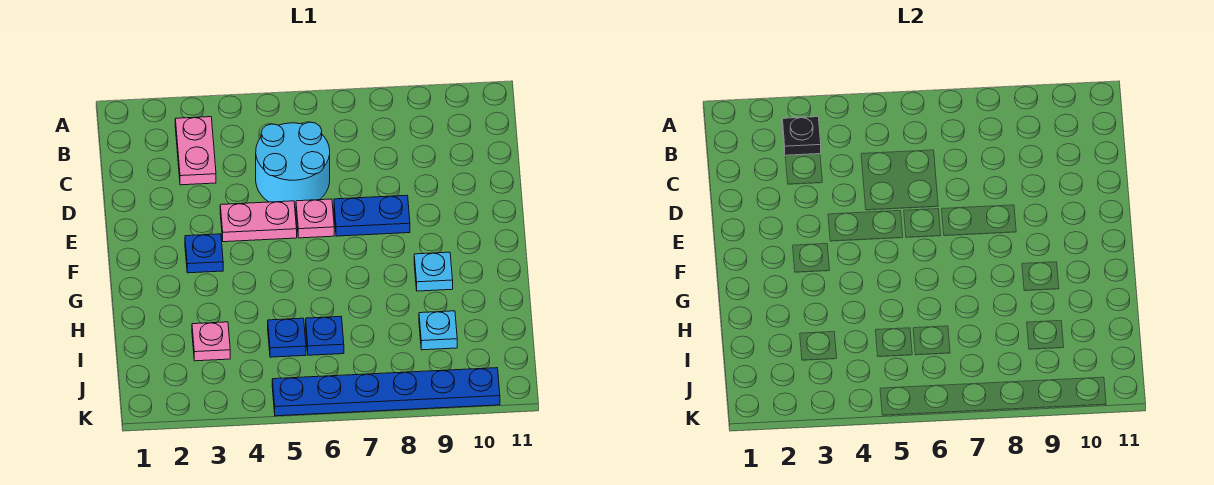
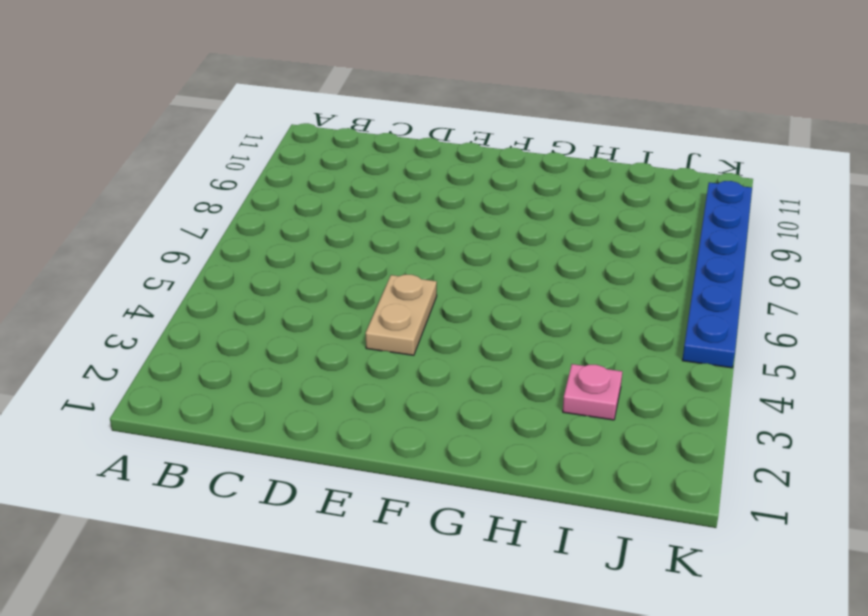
tan plate E4:E5 level 1 -> pink plate E4:E5 level 1
none -> pink plate B3:C3 level 1
none -> cyan round brick C5:D6 level 1
none -> pink plate E6 level 1

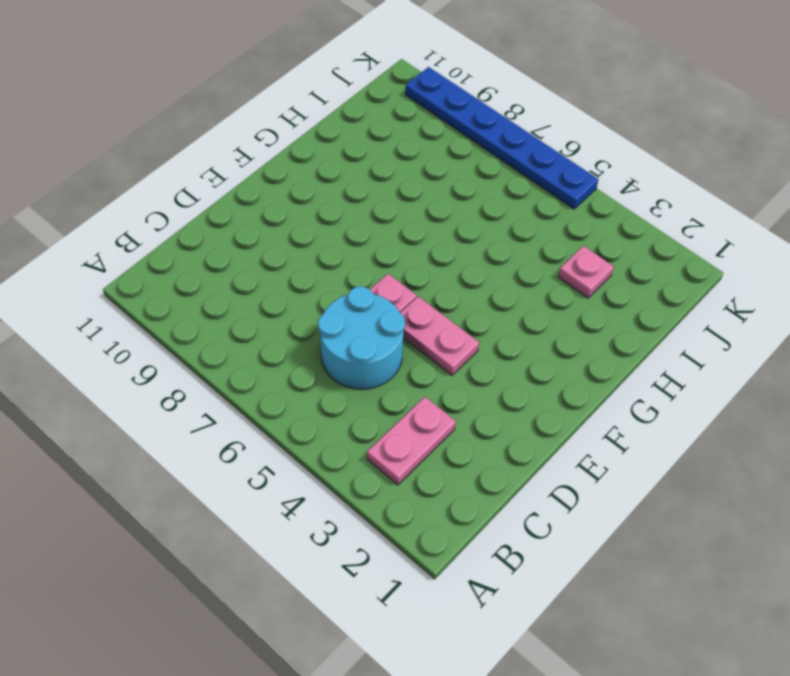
none -> blue plate E7:E8 level 1
none -> blue plate F3 level 1
none -> cyan plate G9 level 1

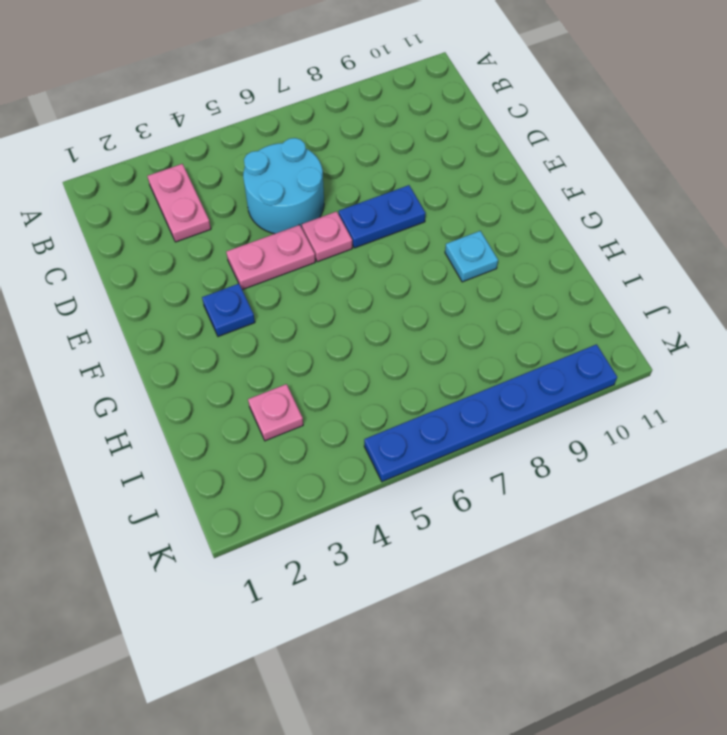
none -> blue plate I5 level 1
none -> blue plate I6 level 1
none -> cyan plate I9 level 1

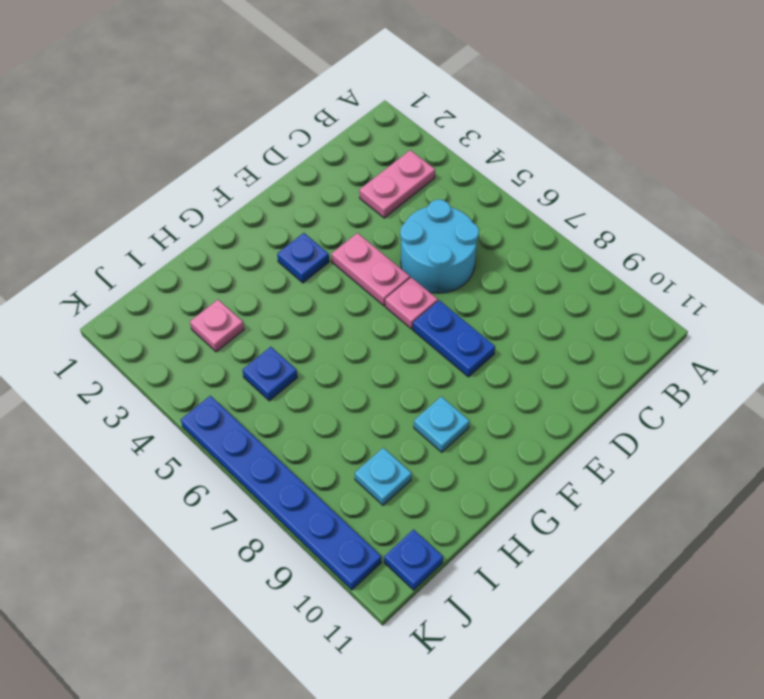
blue plate J11 level 1 -> blue plate I6 level 1
none -> black plate B3 level 2

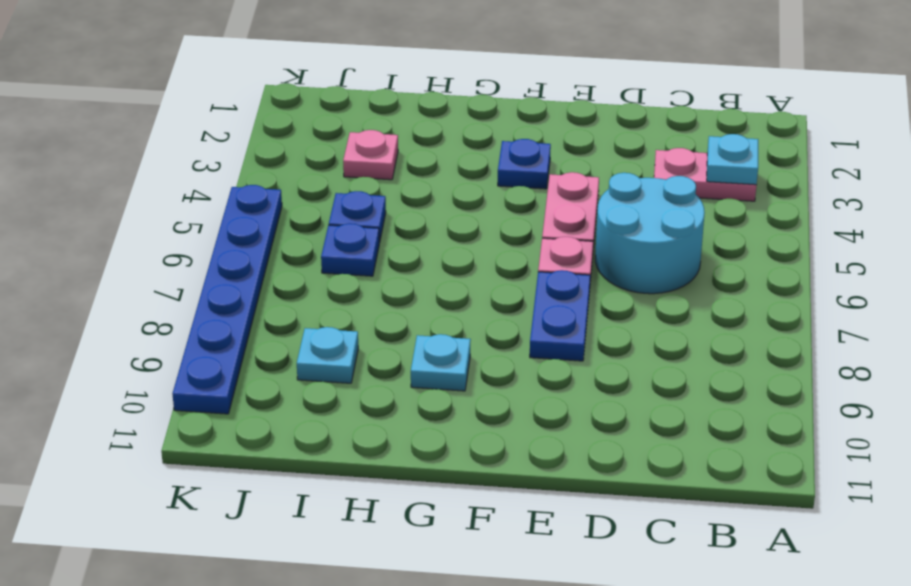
cyan plate B3 level 2 -> black plate B3 level 2

